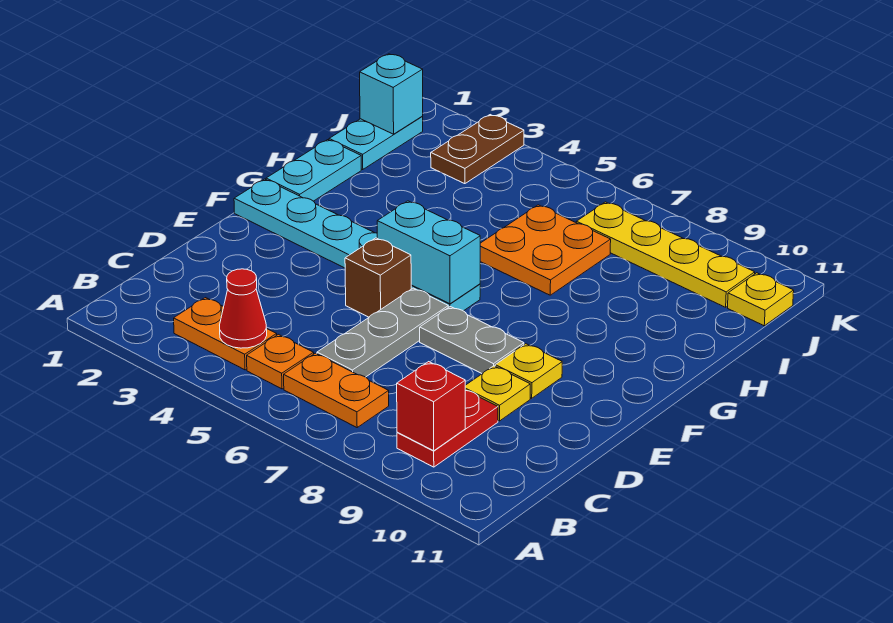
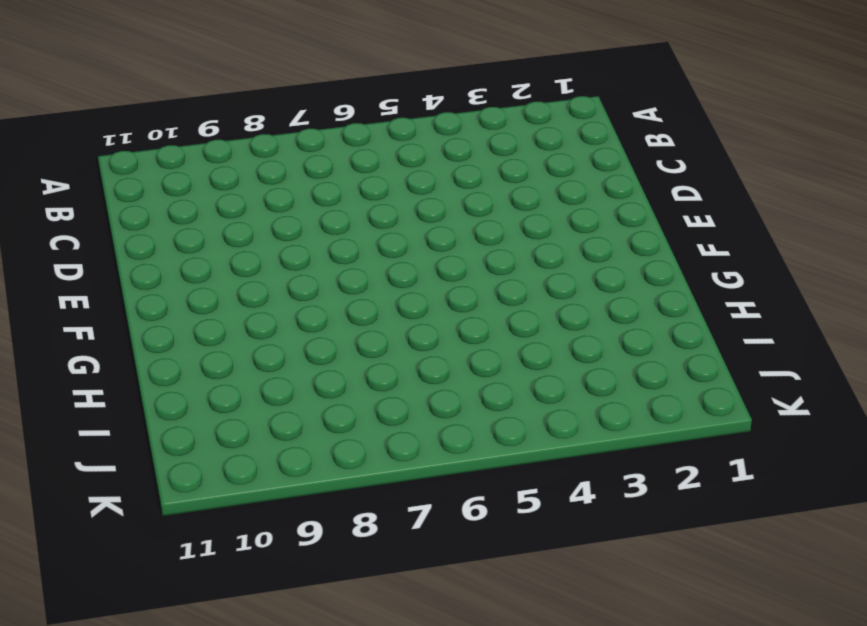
none -> orange plate B3:B4 level 1
none -> orange plate B5 level 1
none -> orange plate B6:B7 level 1

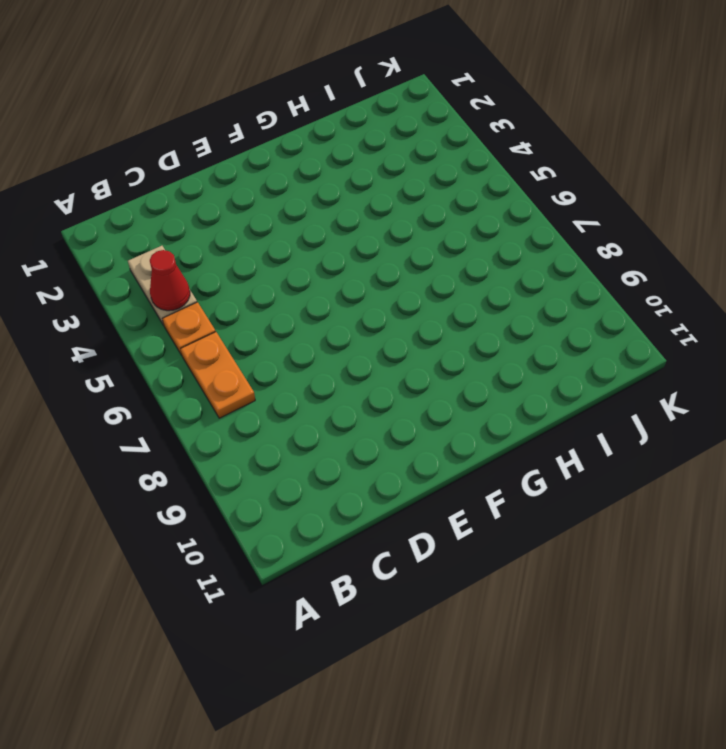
tan plate B3:B4 level 1 -> orange plate B3:B4 level 1
none -> red plate B9:C9 level 1
none -> grey plate C6:E6 level 1
none -> yellow plate D9 level 1

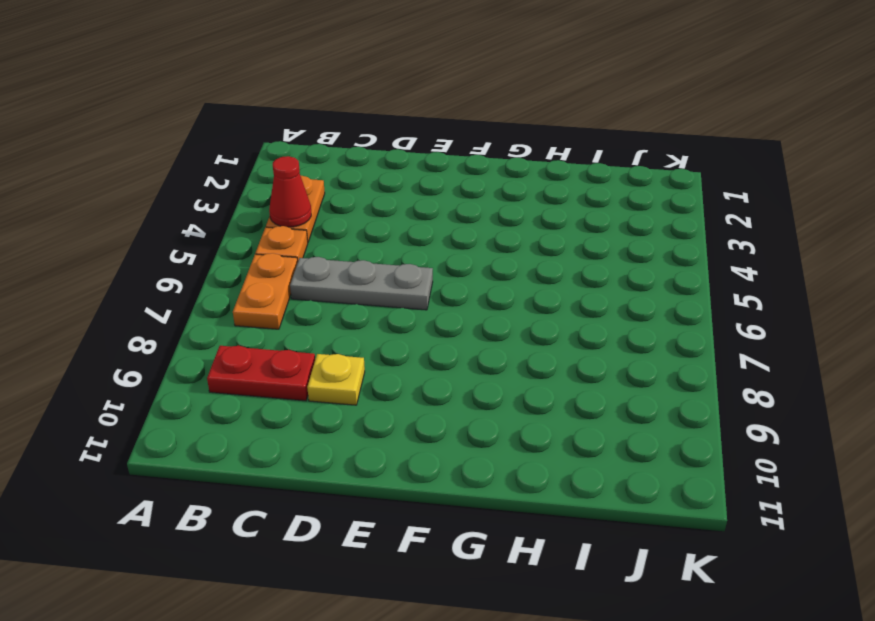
none -> brown brick E5 level 1
none -> grey plate E7:E8 level 1
none -> yellow plate E9 level 1

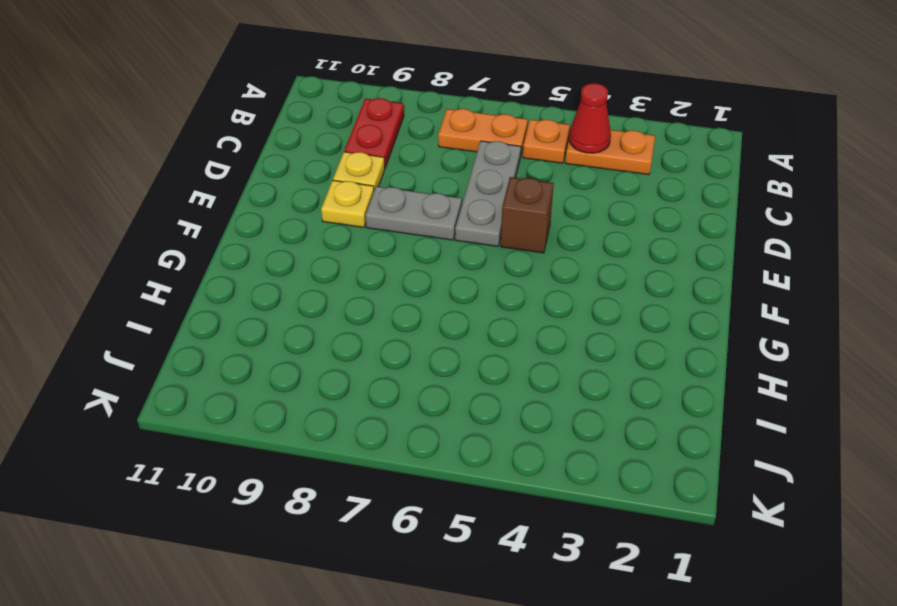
none -> cyan plate F1:F6 level 1
none -> cyan plate G1:H1 level 1
none -> orange plate H6:I7 level 1

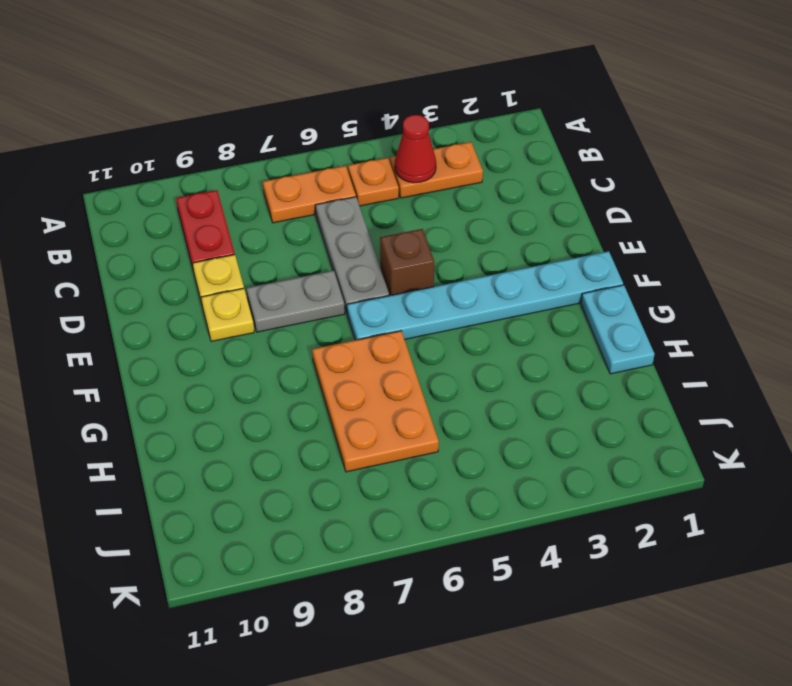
orange plate G6:I7 level 1 -> orange plate H6:I7 level 1
none -> cyan plate I1:J1 level 1
none -> brown plate J3:K3 level 1
none -> yellow plate J7:J10 level 1

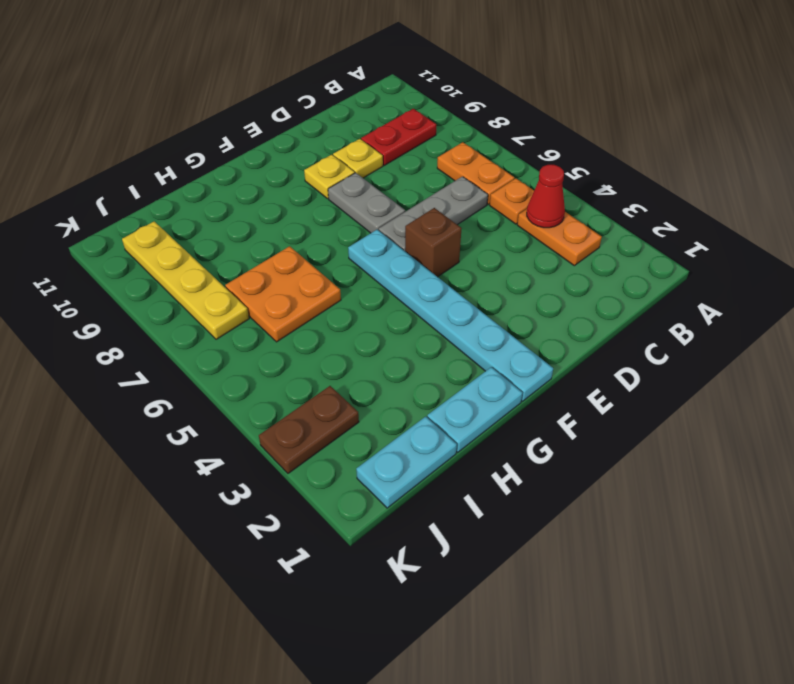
none -> yellow plate J11 level 1
none -> red brick B9 level 2
none -> cyan brick F5:F6 level 2

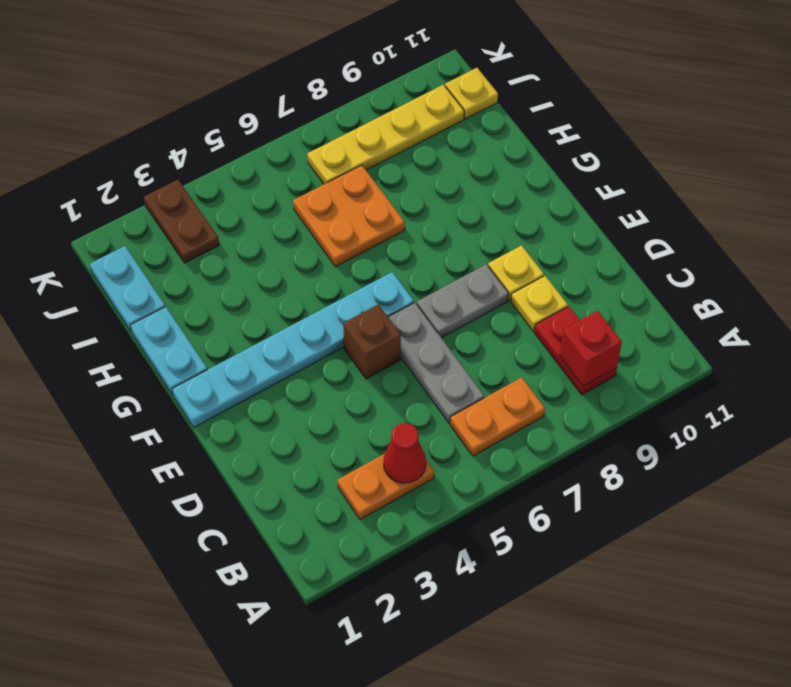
none -> orange plate B5 level 1
none -> cyan brick F5:F6 level 2
none -> cyan brick J1 level 2

